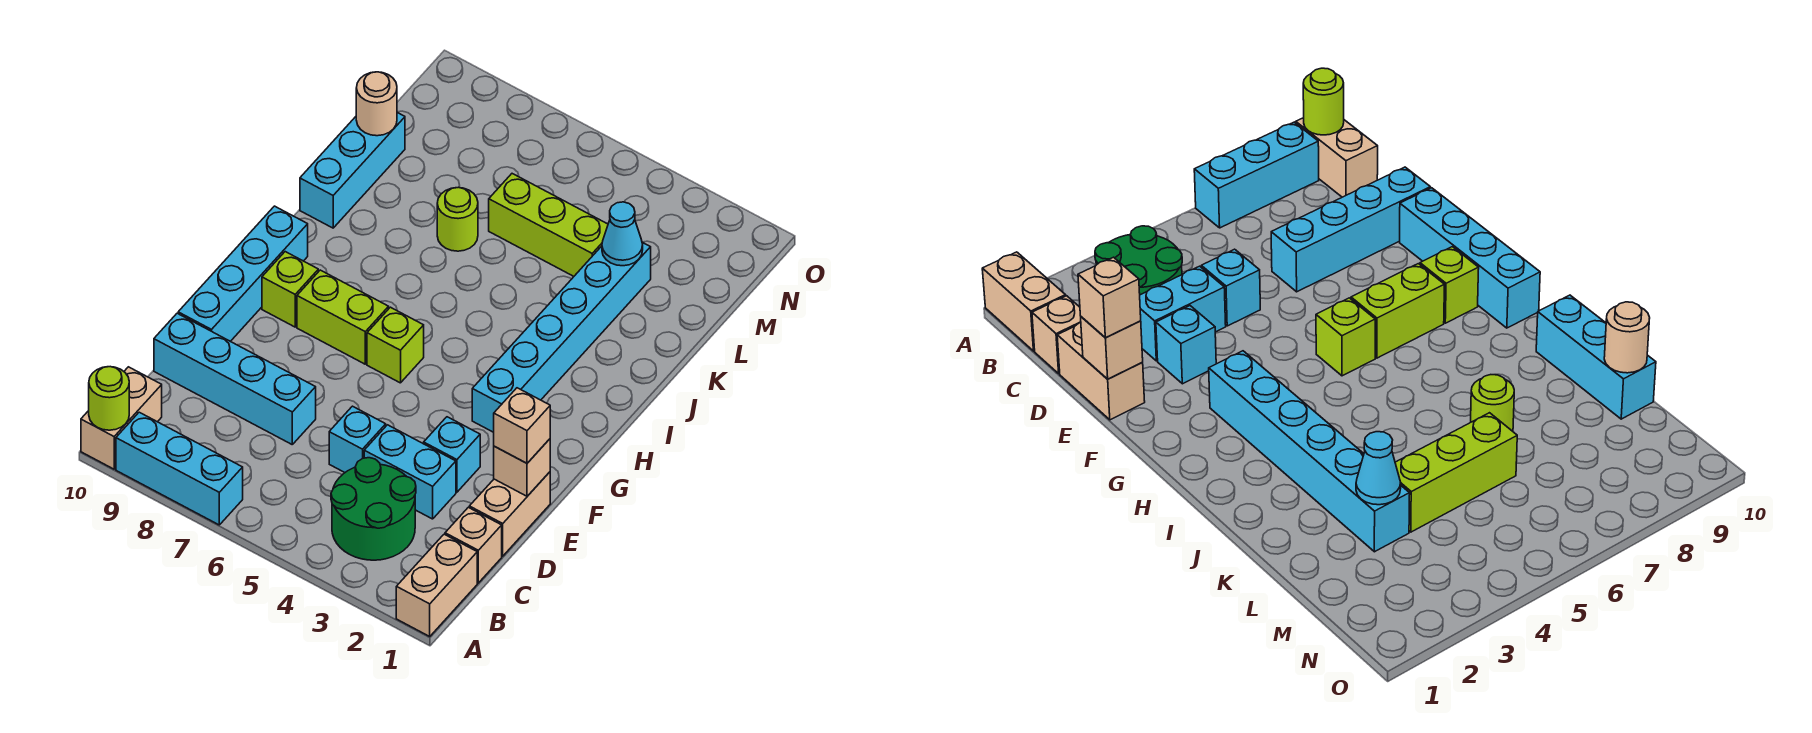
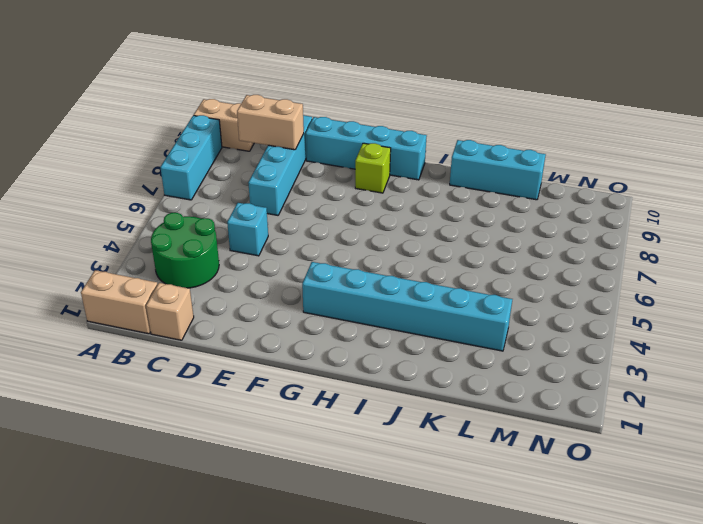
tan brick C9:D9 level 2 -> tan brick D1:E1 level 1
none -> cyan brick D3:D4 level 1
none -> cyan brick E3 level 1
none -> lime brick G6 level 1

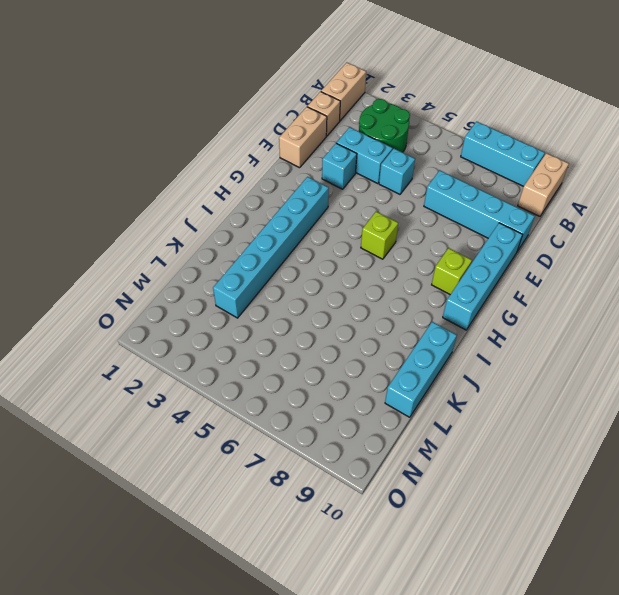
none -> lime brick G7:G8 level 1
none -> lime round brick K7 level 1
none -> lime brick L4:L6 level 1

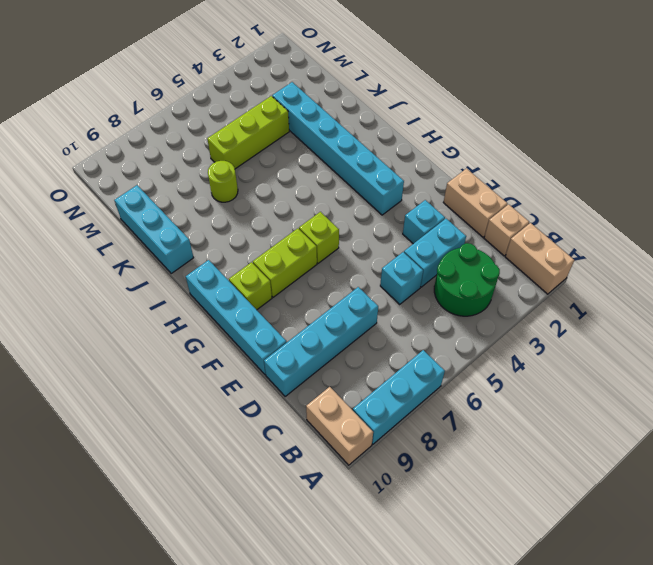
none -> lime round brick A10 level 2
none -> tan brick E1 level 2
none -> cyan cone L3 level 2

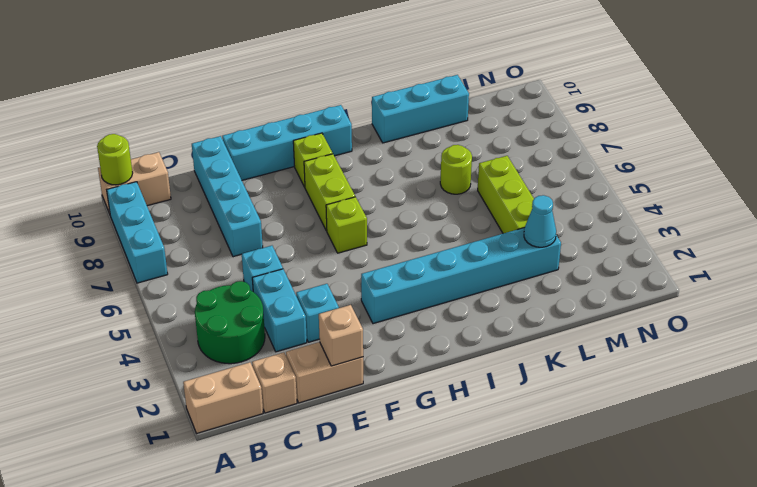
none -> tan round brick L10 level 2
none -> tan brick E1 level 3

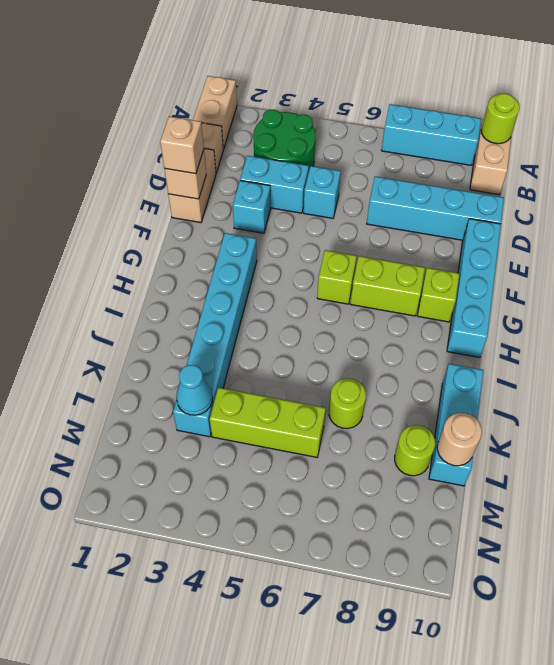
lime round brick L9 level 1 -> none

